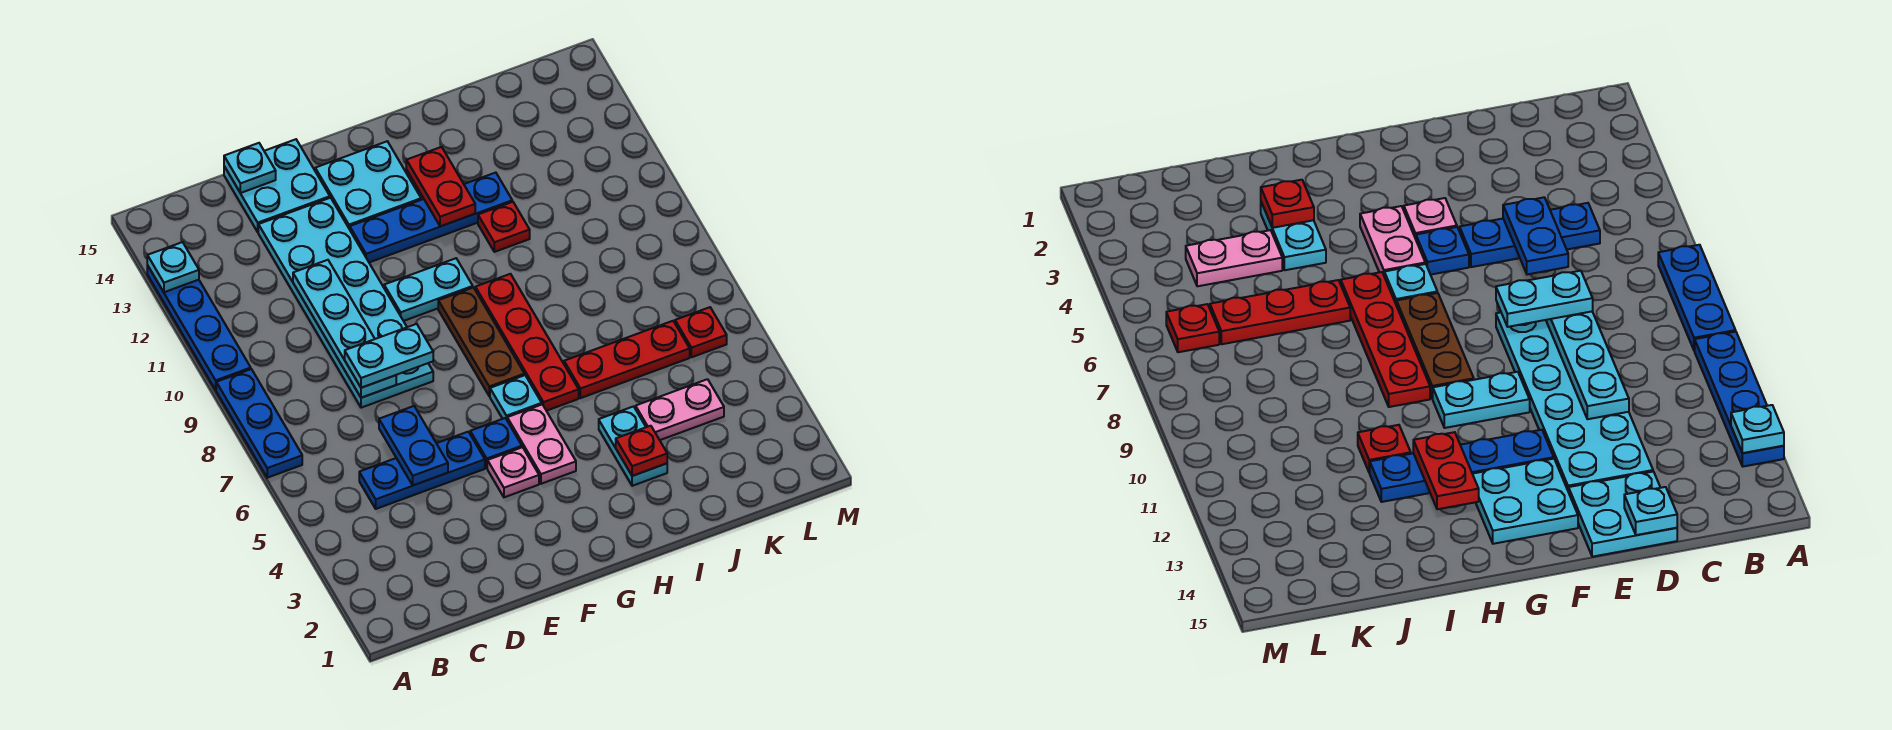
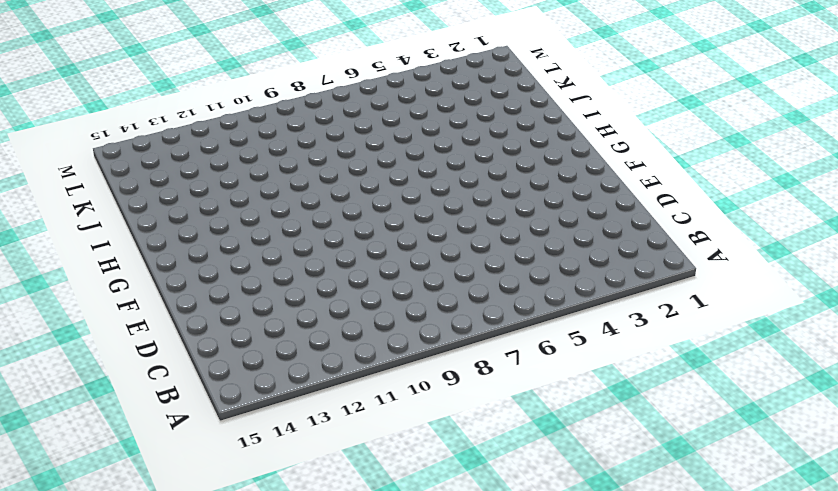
none -> blue plate A7:A9 level 1
none -> blue plate A10:A13 level 1
none -> blue plate C5:E5 level 1

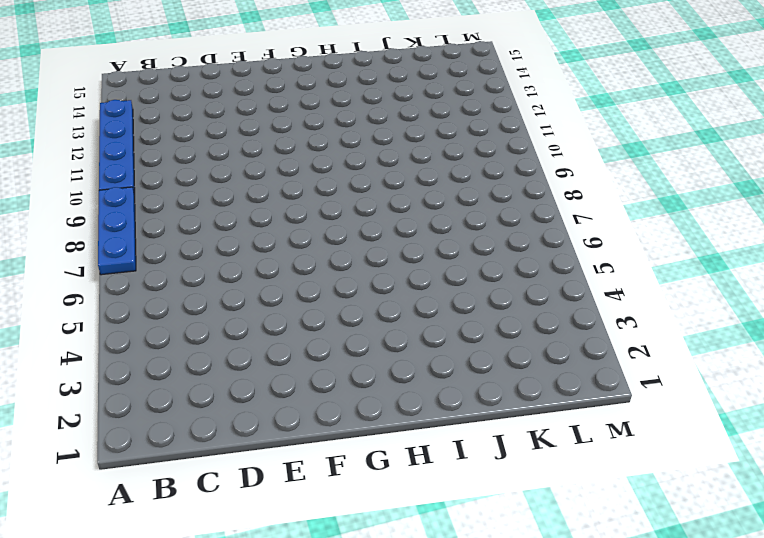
none -> blue plate C5:E5 level 1
none -> cyan plate D8:E13 level 1
none -> cyan plate D14:E15 level 1

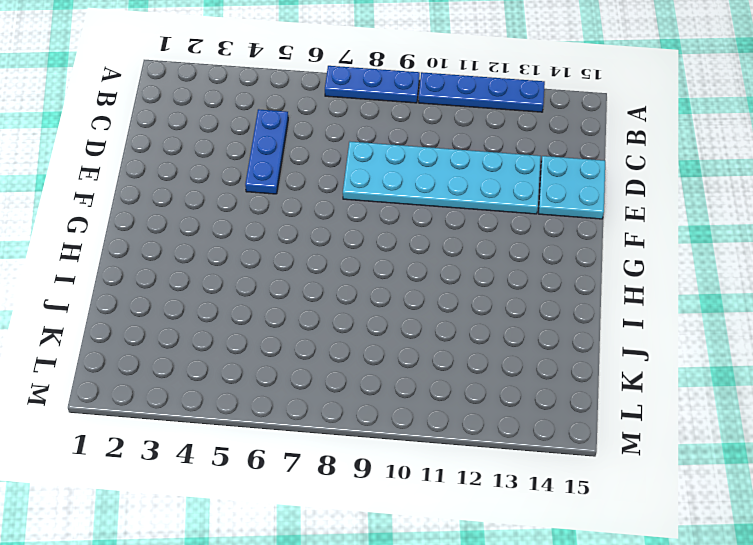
none -> pink plate F4 level 1
none -> blue plate F5 level 1
none -> cyan plate F10:G10 level 1

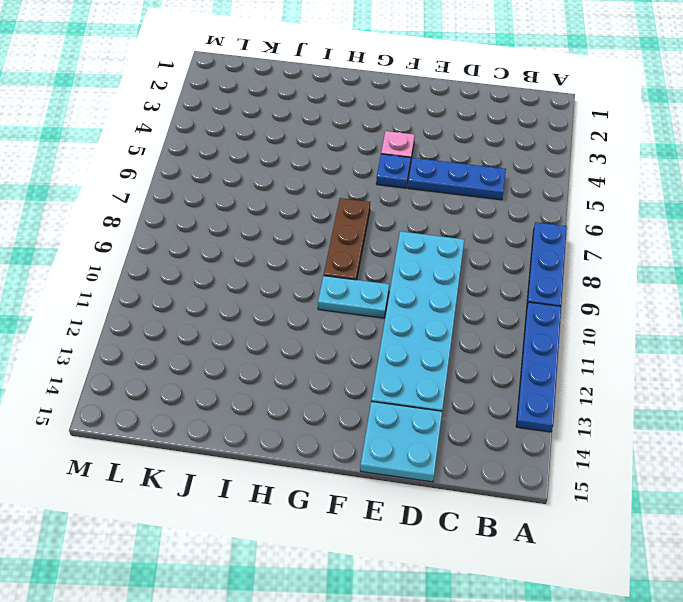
none -> blue plate F12:I12 level 1
none -> cyan plate F13:G14 level 1
none -> pink plate G4:G5 level 1

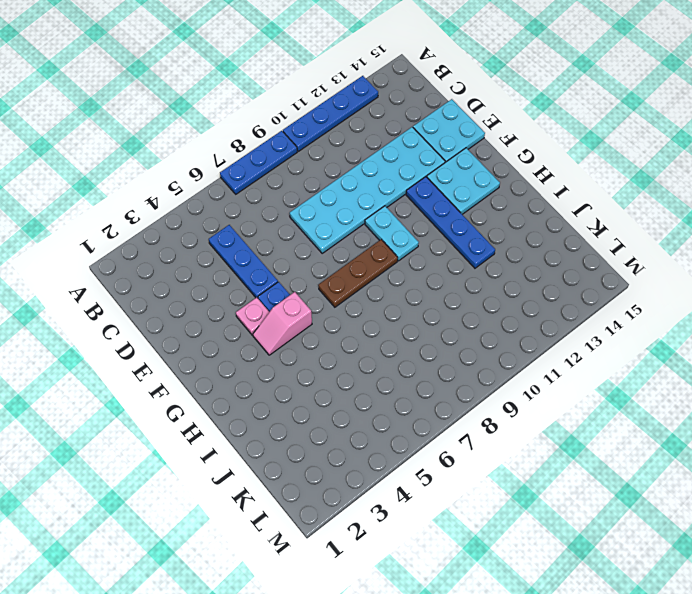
pink slope G4:G5 level 1 top 5 -> pink plate G4:G5 level 1
none -> cyan plate G6 level 1
none -> red plate H6:H9 level 1
none -> cyan plate I3:I4 level 1

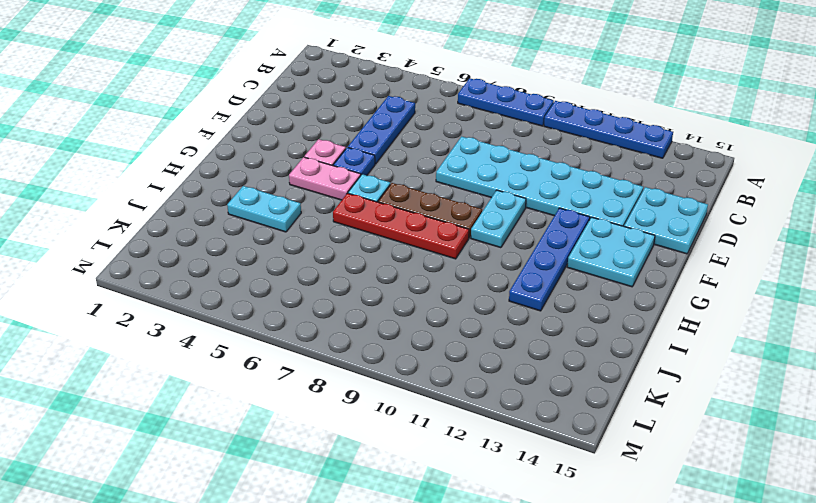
none -> red plate I6:K6 level 1
none -> red plate I11 level 1
none -> pink plate J4:K4 level 1

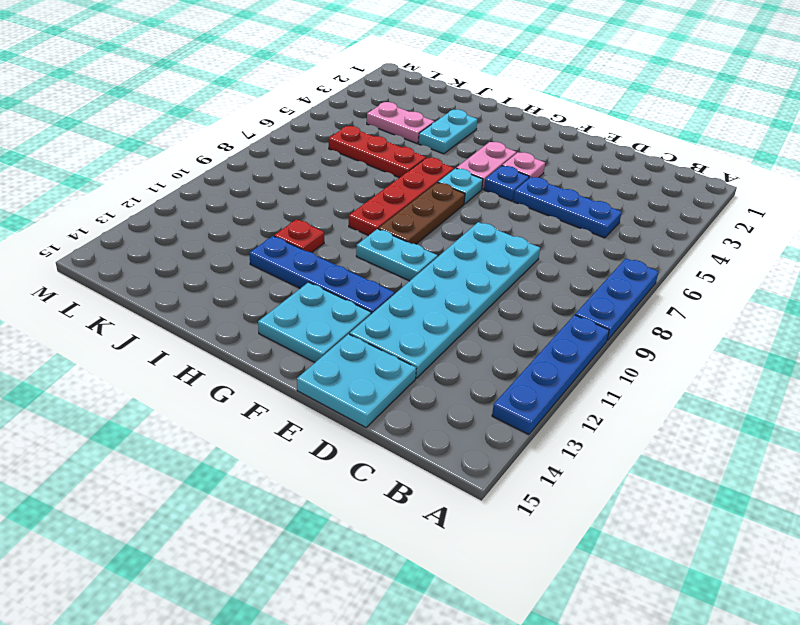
none -> red plate L6 level 1
none -> cyan plate A13 level 2
none -> blue plate D5:D6 level 2

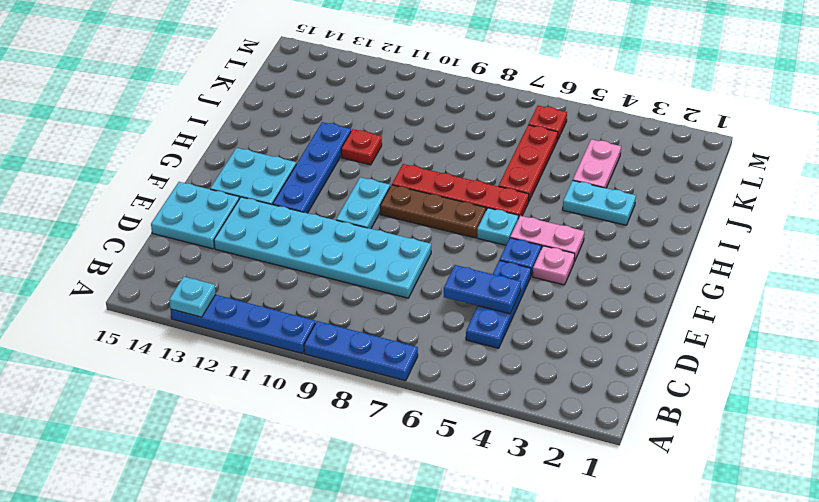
none -> cyan plate D8:D11 level 2
none -> cyan plate D15 level 2
none -> red plate H12:H13 level 2

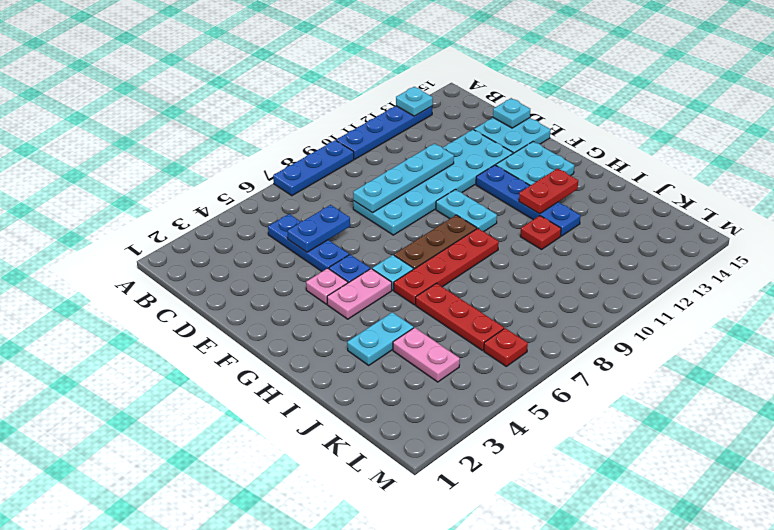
none -> red plate I3 level 2
none -> cyan plate D8:E8 level 3

